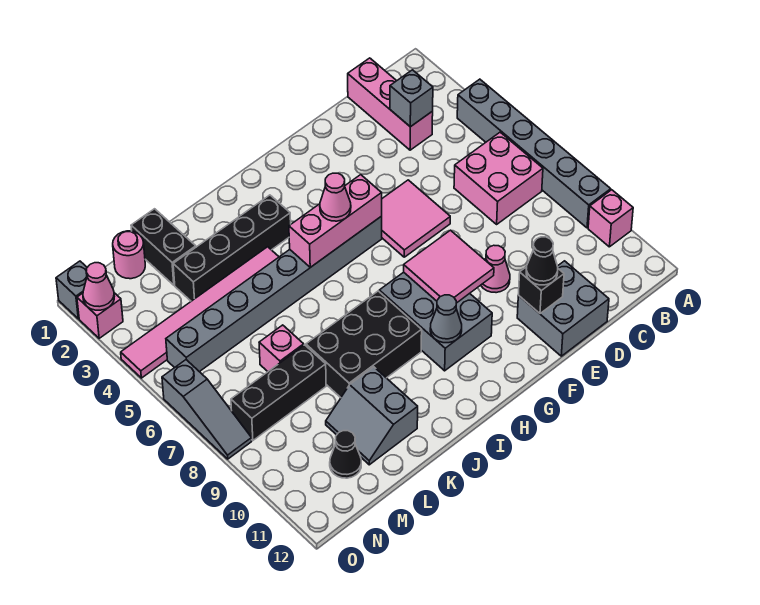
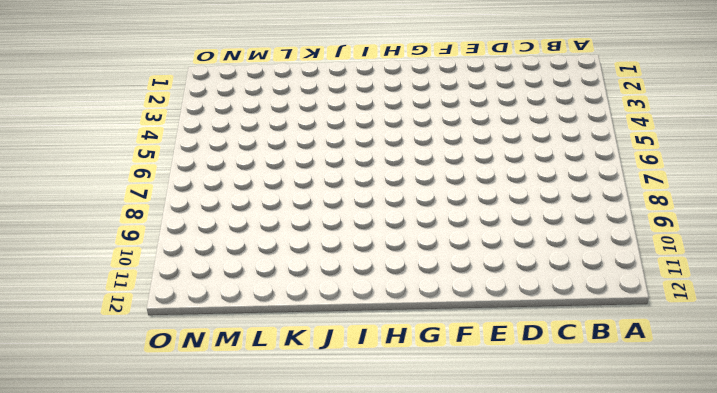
none -> grey brick A4:A9 level 1
none -> pink brick A10 level 1
none -> pink brick B6:C7 level 1

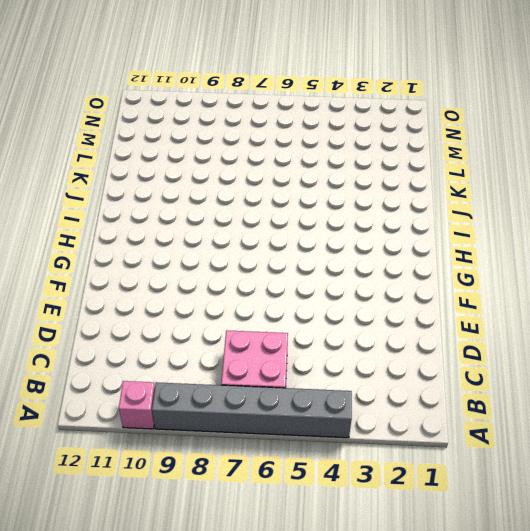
none -> pink brick C1:C3 level 1
none -> grey brick D11:E12 level 1
none -> pink tile E5:F6 level 1

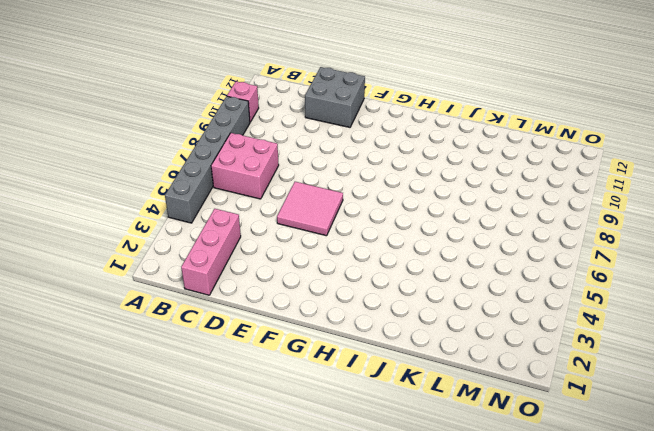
none -> pink cone E9 level 1
none -> grey brick G5:N5 level 1
none -> grey brick G8:H10 level 1

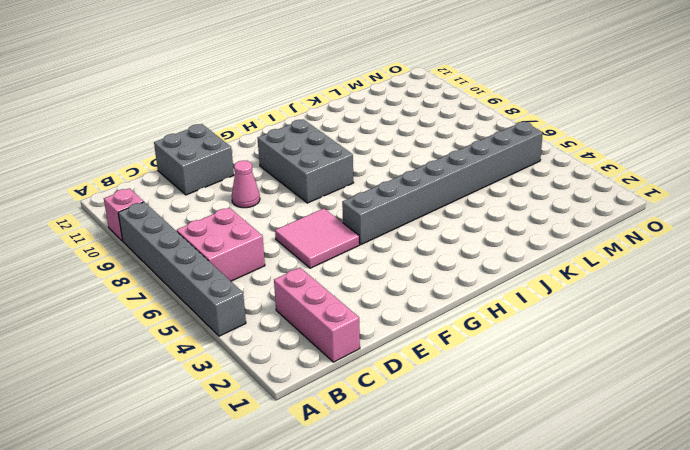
none -> black brick I3:L3 level 1
none -> black brick I8:K9 level 1
none -> pink tile J4:O4 level 1

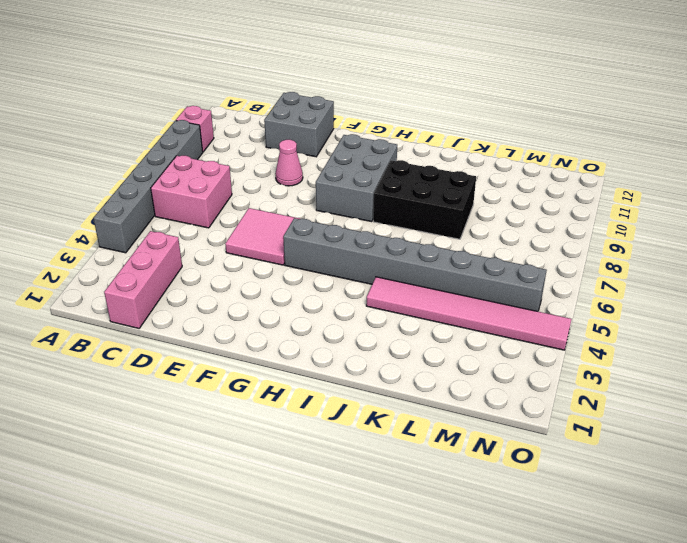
none -> black brick I3:L3 level 1
none -> grey slope K10:L11 level 1 top K
none -> black brick L1:L2 level 1

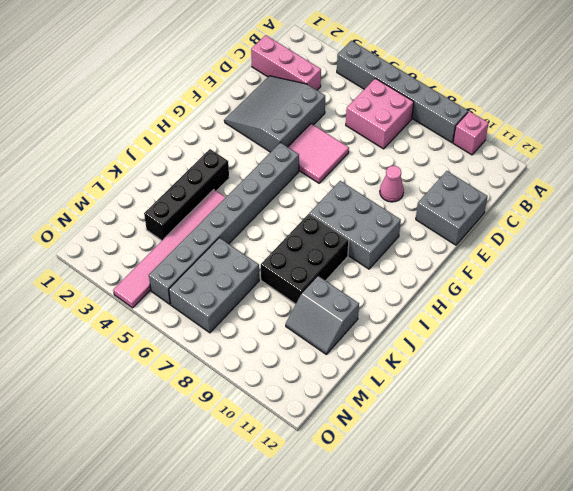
grey slope D2:F4 level 1 top 4 -> none
grey brick L6:N7 level 1 -> pink brick L7 level 1
none -> black brick L1:L2 level 1
none -> black brick L8:N8 level 1
none -> pink round brick M1 level 1

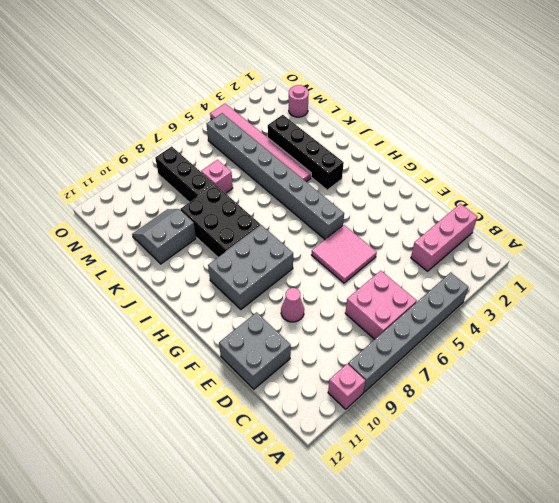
none -> black brick L1:L2 level 1
none -> black cone M11 level 1
none -> grey brick O1 level 1

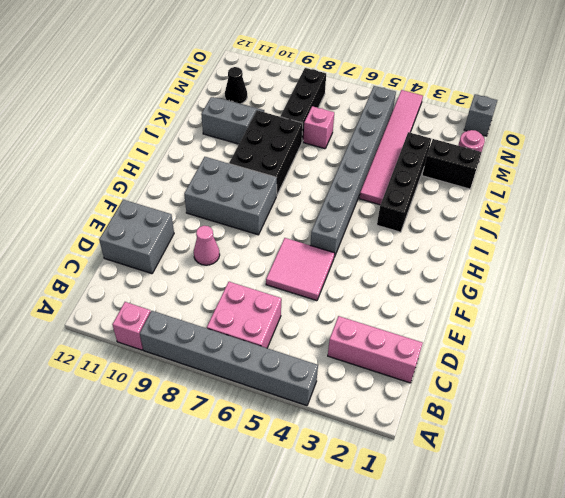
none -> pink brick O2 level 1
none -> grey slope O6:O8 level 1 top 6
none -> grey brick C3 level 2

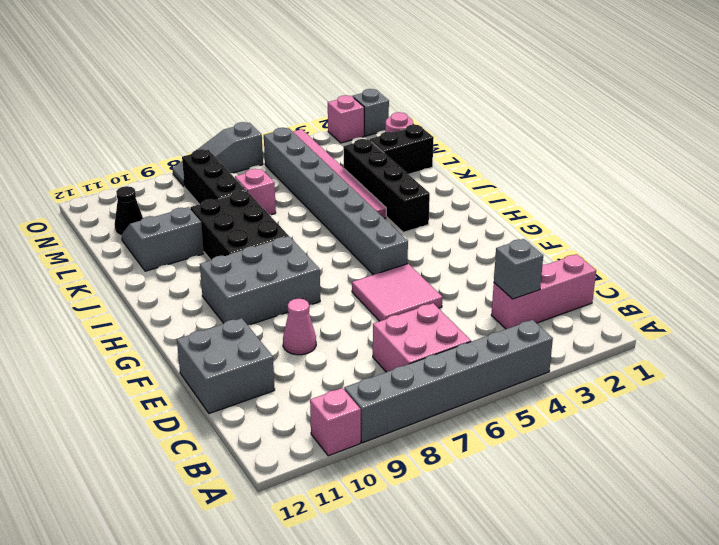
none -> black brick E11 level 2
none -> pink tile F8:G9 level 2
none -> pink brick G5:I5 level 2

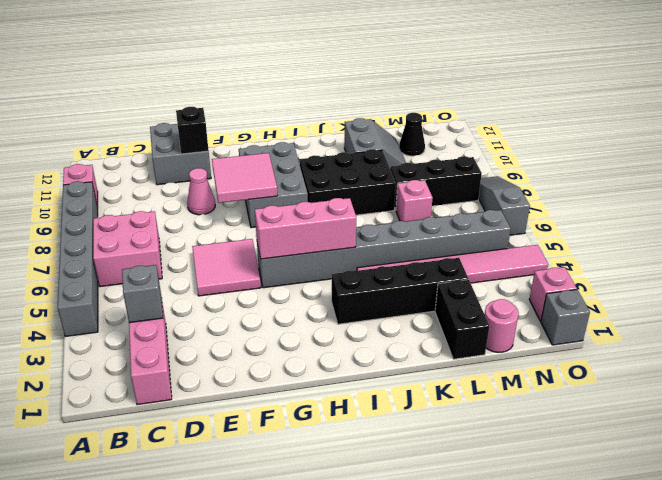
none -> grey cone H10 level 2
none -> pink cone O2 level 2
none -> black cone E11 level 3

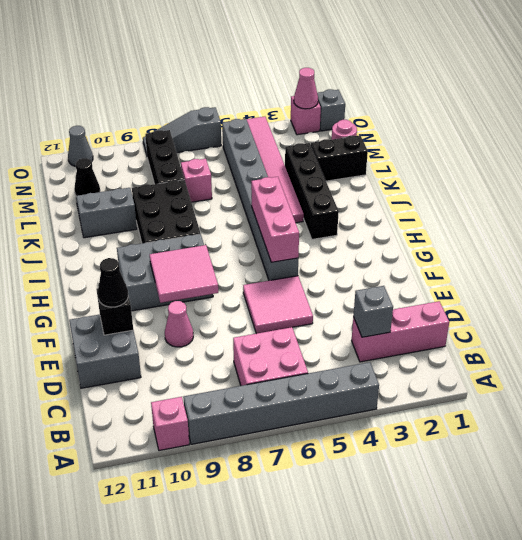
grey cone O11 level 1 -> grey cone H10 level 2
none -> pink cone H5 level 3

